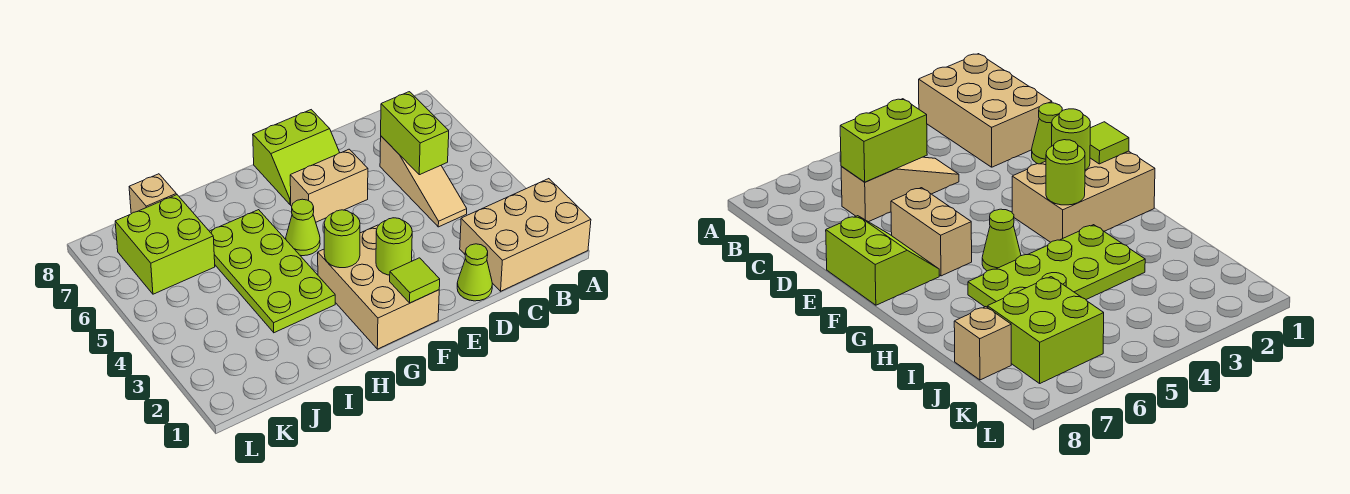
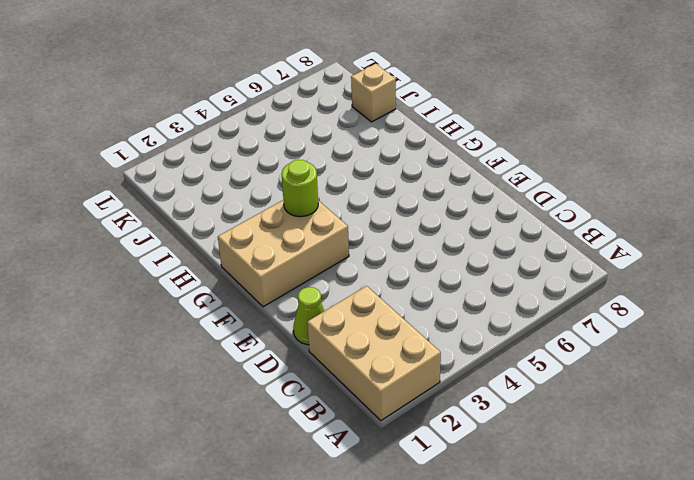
none -> tan slope C4:C6 level 1 top 6
none -> tan brick E6:F6 level 1
none -> lime slope E7:F8 level 1 top 8

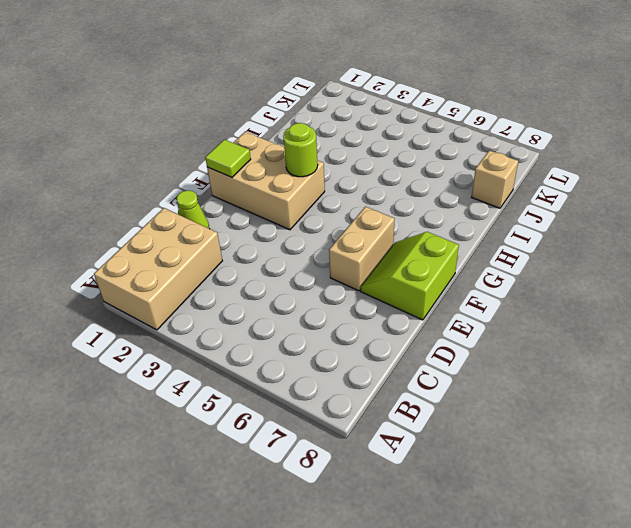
none -> tan slope C4:C6 level 1 top 6
none -> lime cone G5 level 1
none -> lime plate H3:I6 level 1

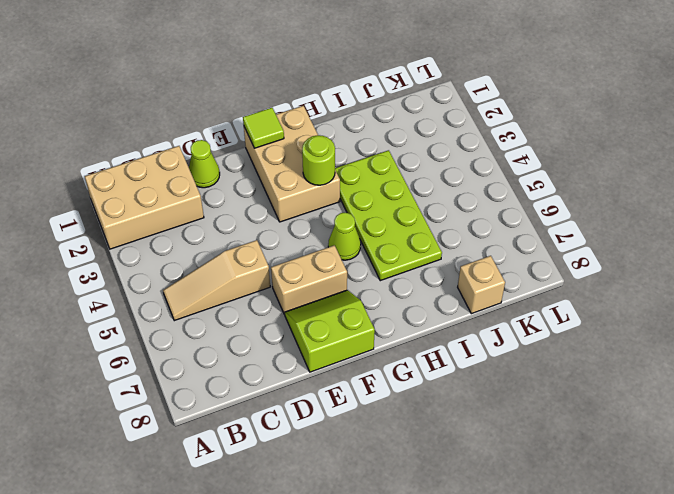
tan slope B5:D5 level 1 top D -> tan slope C4:C6 level 1 top 6
none -> lime brick J6:K7 level 1
none -> lime brick C5:C6 level 2
none -> lime round brick F2 level 2

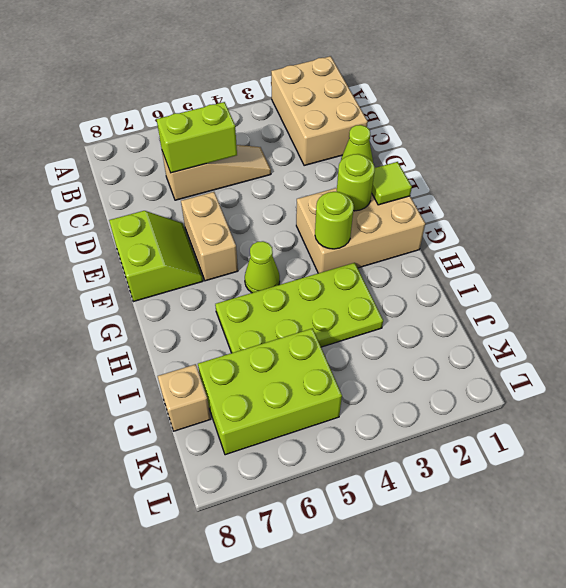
lime brick J5:K7 level 1 -> lime brick J6:K7 level 1

